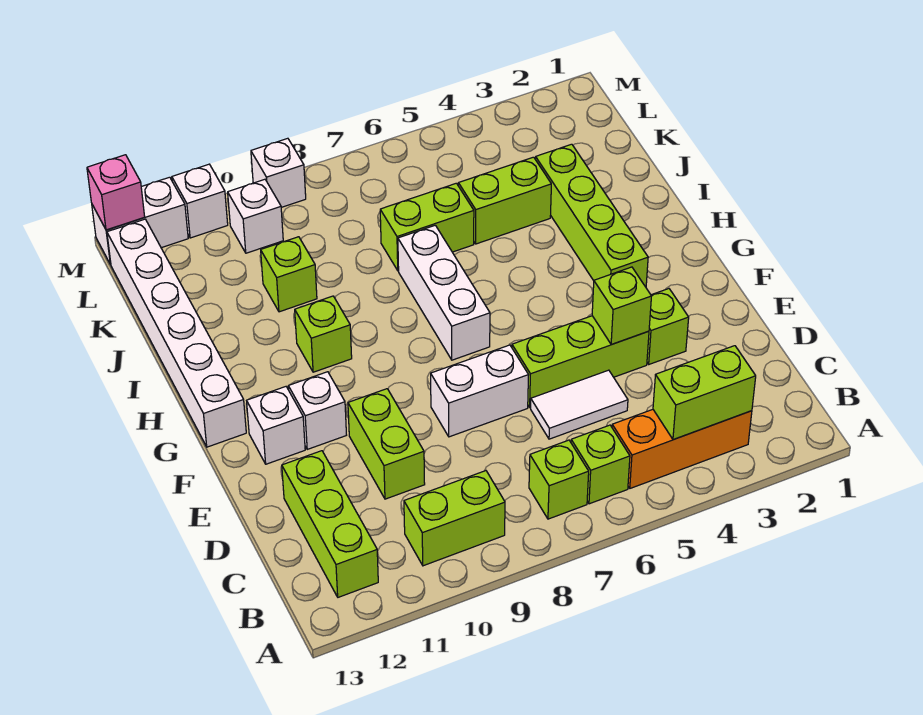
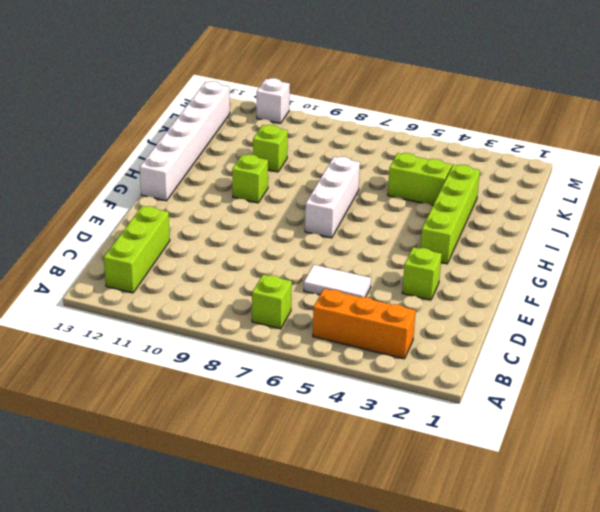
none -> lime brick B6 level 1
none -> lime brick B9:B10 level 1
none -> lime brick D10:E10 level 1

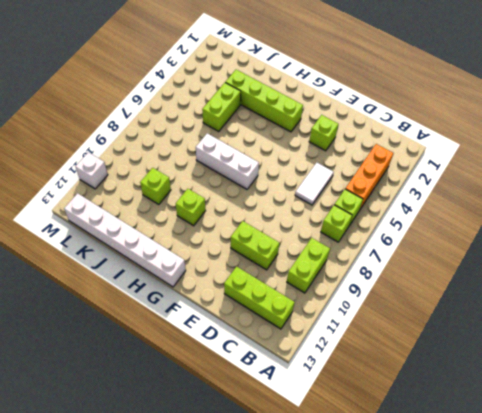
none -> lime brick E4:E6 level 1
none -> white brick E7:E8 level 1
none -> white brick F11 level 1

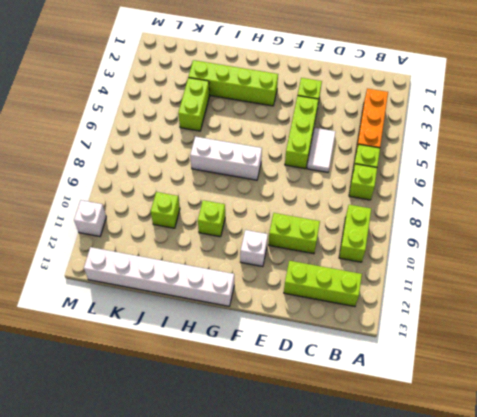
none -> white brick E7:E8 level 1
none -> white brick F12 level 1
none -> lime brick J6:J7 level 1

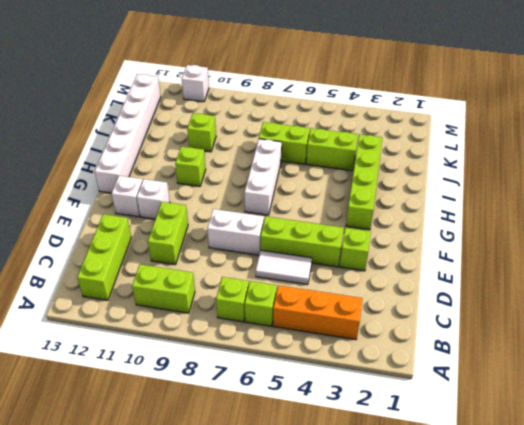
none -> white brick L10 level 1
none -> white brick M9 level 1
none -> white brick M12:M13 level 1

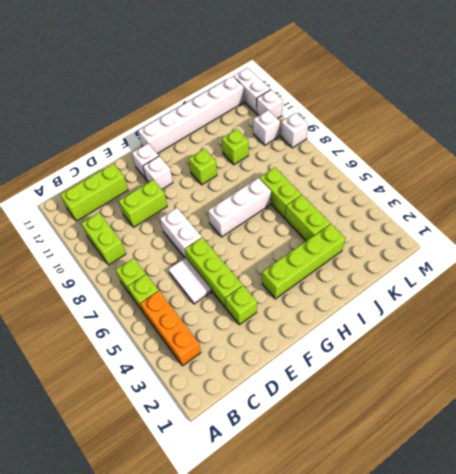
none -> lime brick B3:B4 level 2
none -> lime brick E4 level 2
none -> pink brick M13 level 2

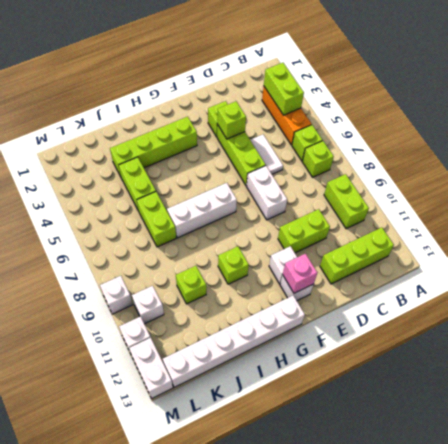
pink brick F12 level 2 -> pink brick M13 level 2

